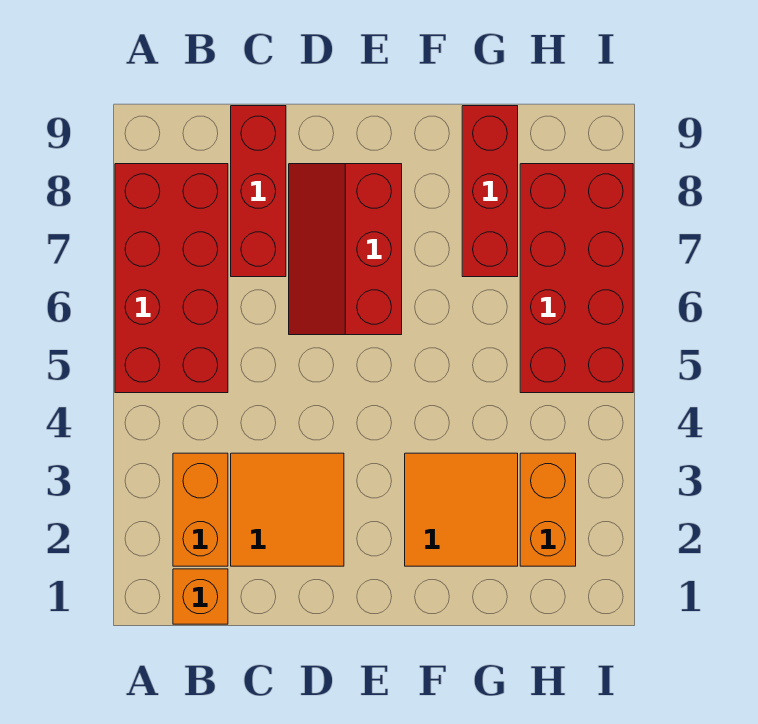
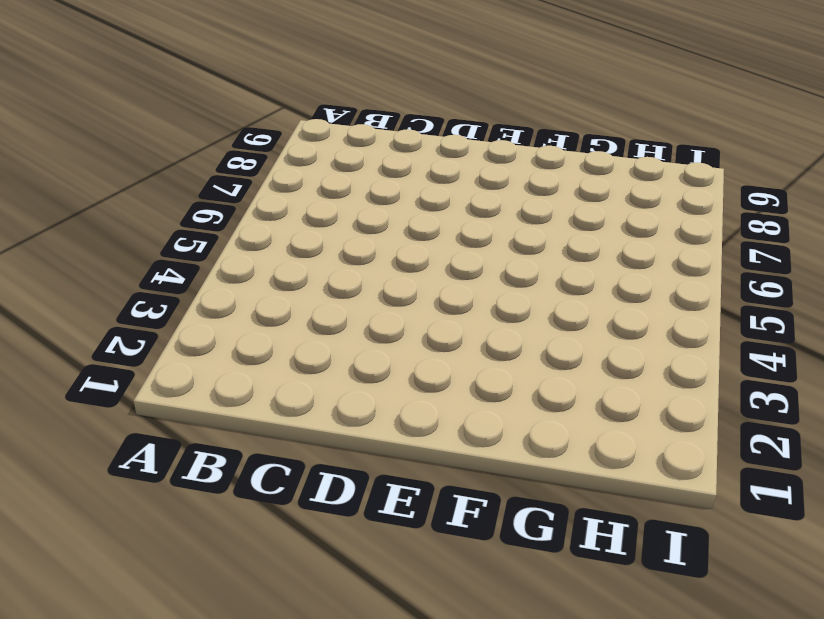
none -> red brick A5:B8 level 1
none -> orange brick B1 level 1

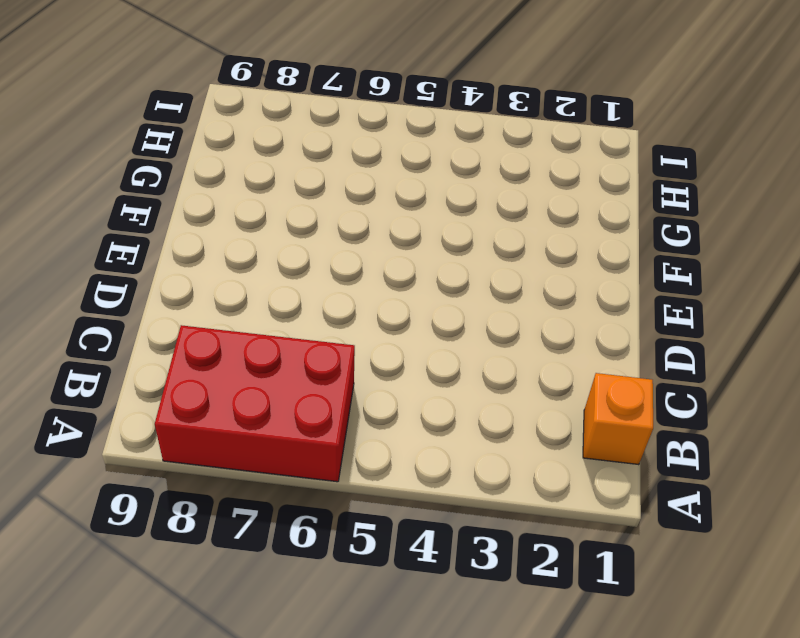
red brick A6:B8 level 1 -> red brick A5:B8 level 1
none -> orange brick B2:B3 level 1
none -> orange tile C2:D3 level 1

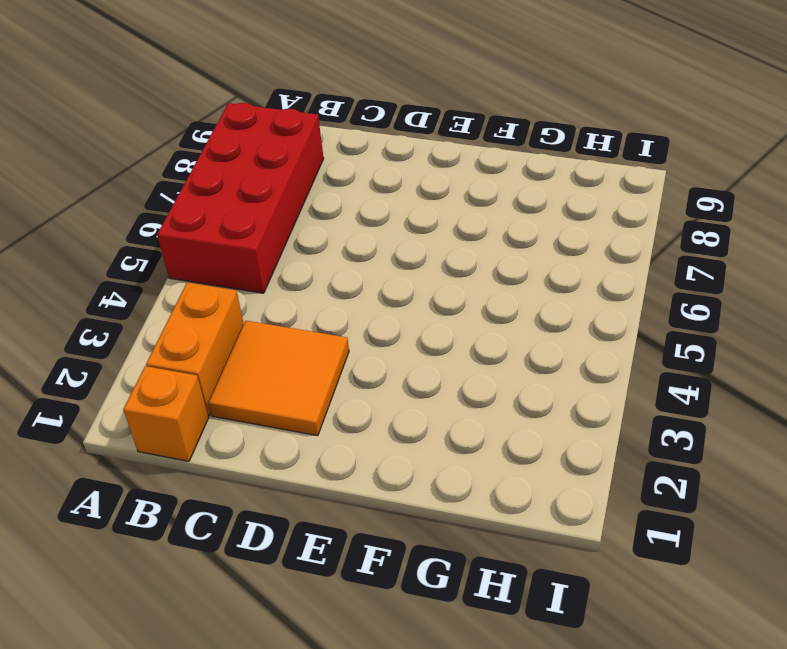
none -> red brick C7:C9 level 1
none -> red slope D6:E8 level 1 top E

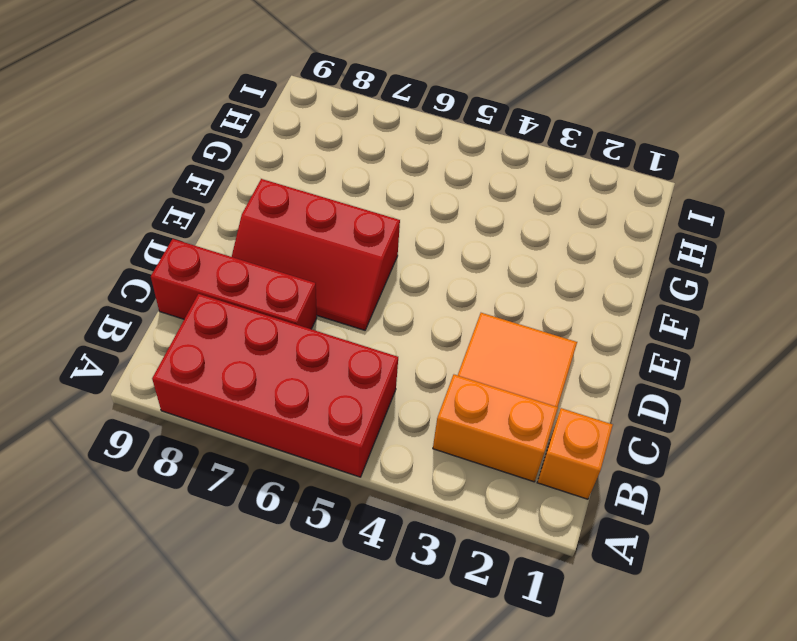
none -> orange tile F2:G3 level 1
none -> red brick G7:G9 level 1

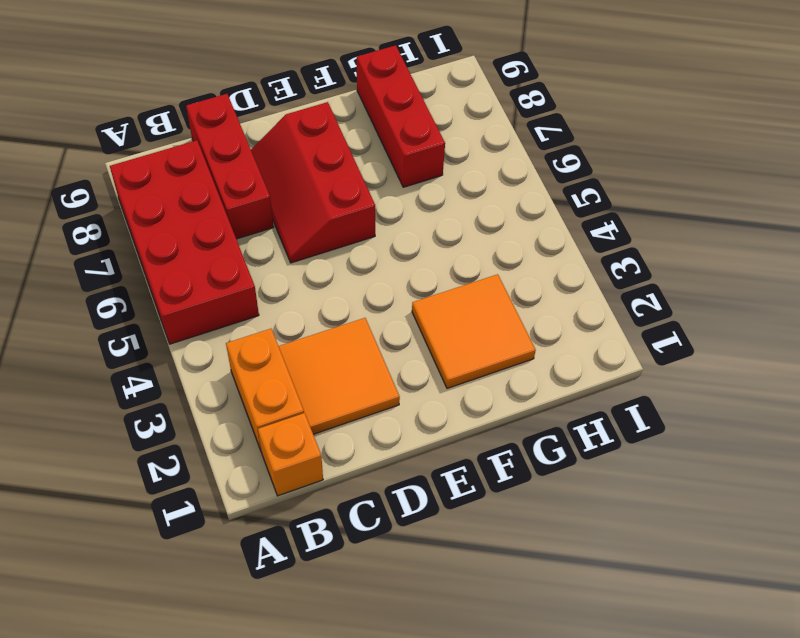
none -> orange brick H2:H3 level 1
none -> red brick H5:I8 level 1

